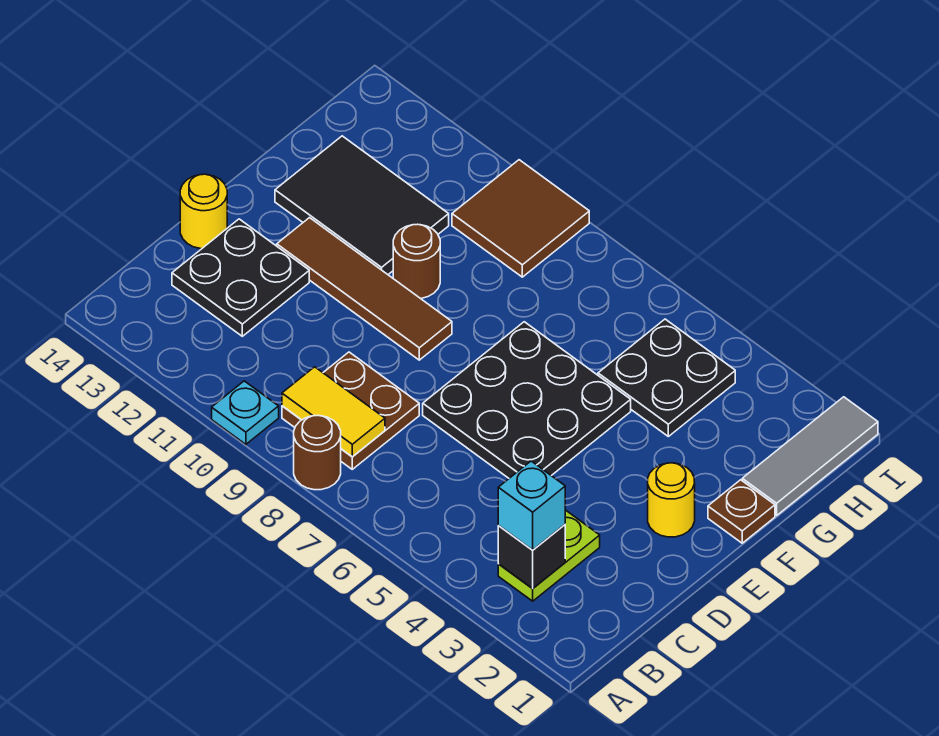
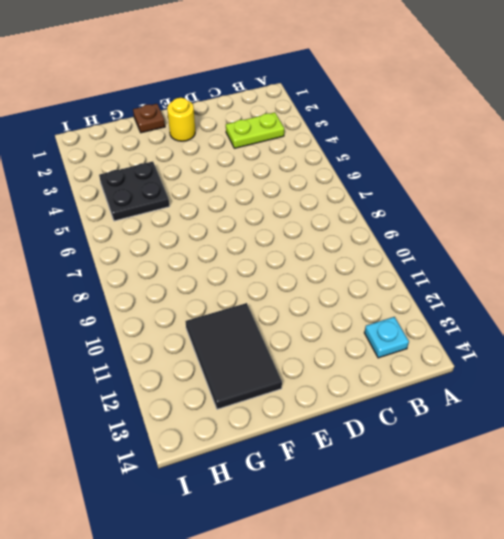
cyan plate B13 level 1 -> cyan plate A10 level 1
none -> brown round brick A8 level 1
none -> brown plate B8:C9 level 1
none -> black plate C12:D13 level 1

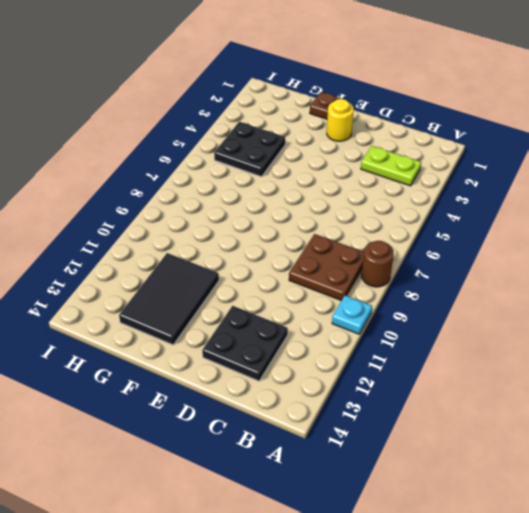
none -> black plate D5:F7 level 1
none -> yellow round brick D14 level 1
none -> brown tile E9:E12 level 1

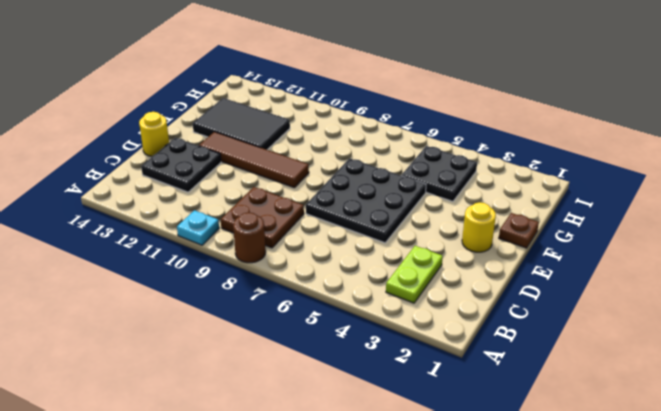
none -> brown round brick F10 level 1
none -> grey tile G1:I1 level 1
none -> brown tile H9:I10 level 1

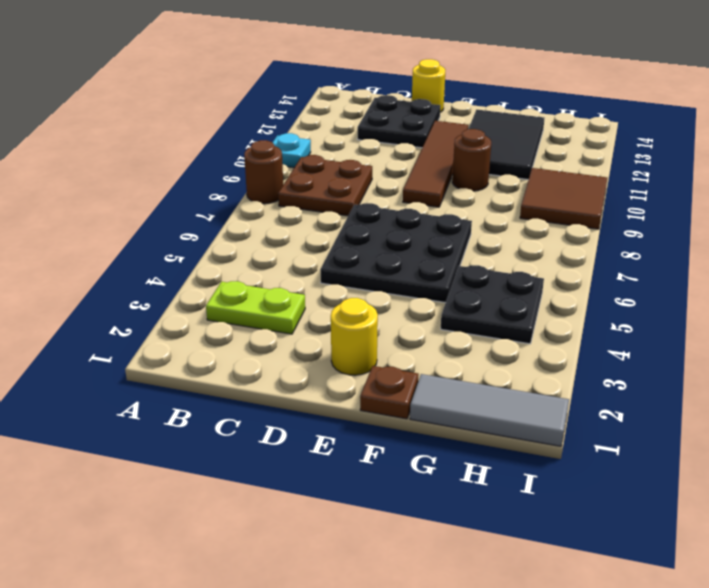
none -> black brick B3 level 2
none -> yellow tile B8:B9 level 2
none -> cyan brick B3 level 3

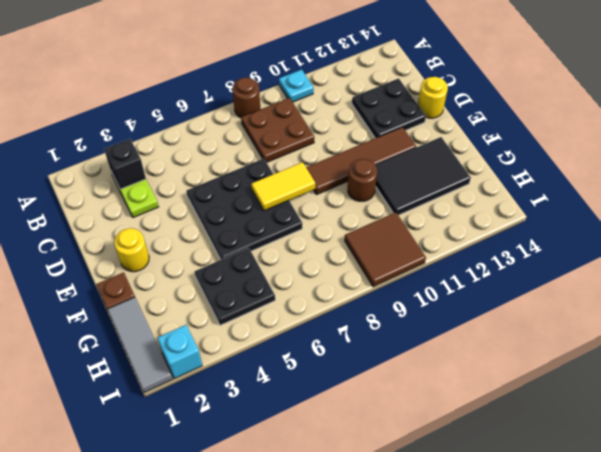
yellow tile E7:E8 level 2 -> yellow tile B8:B9 level 2
cyan brick I2 level 1 -> cyan brick B3 level 3

